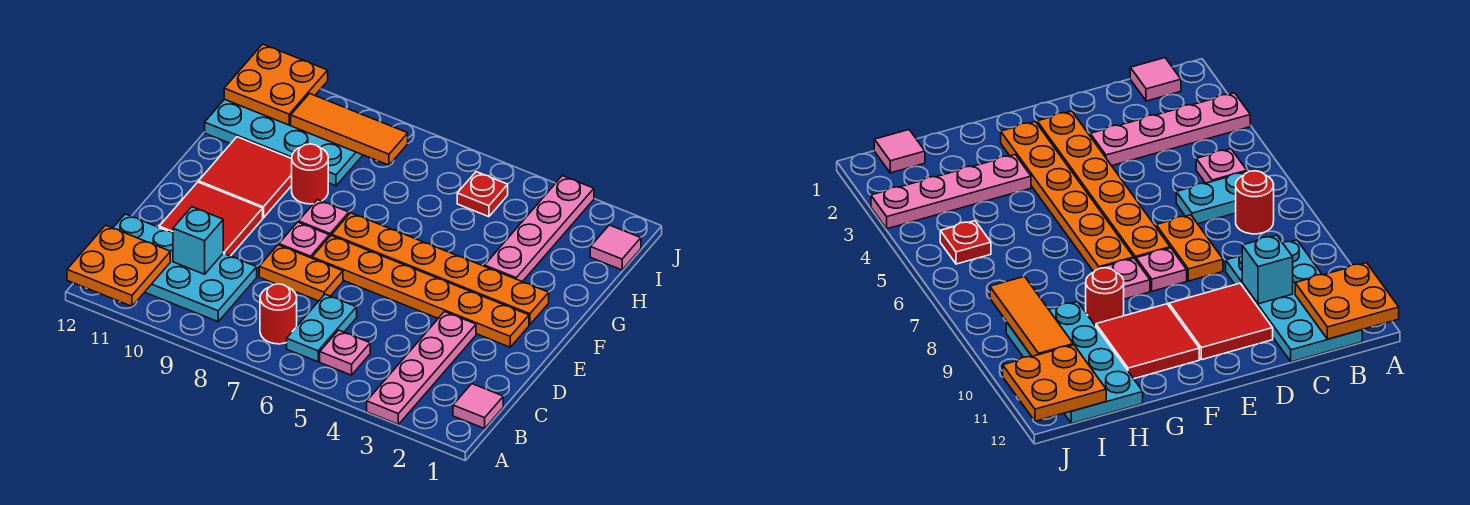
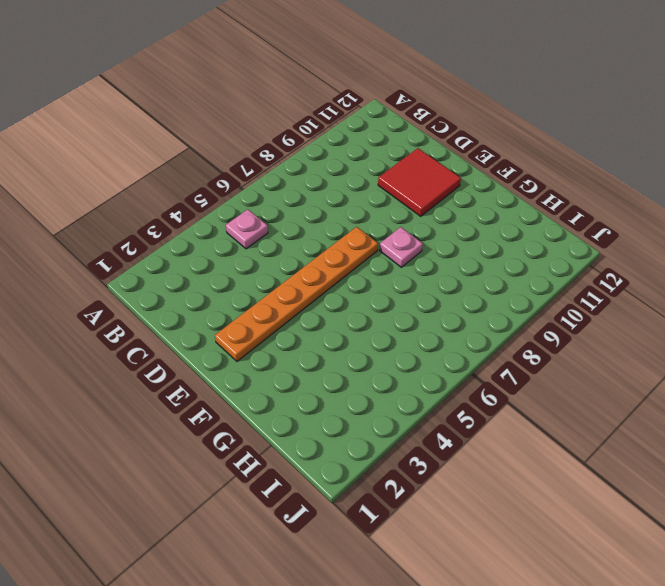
none -> pink plate A3:D3 level 1
none -> pink tile B1 level 1
none -> cyan plate B6:C6 level 1

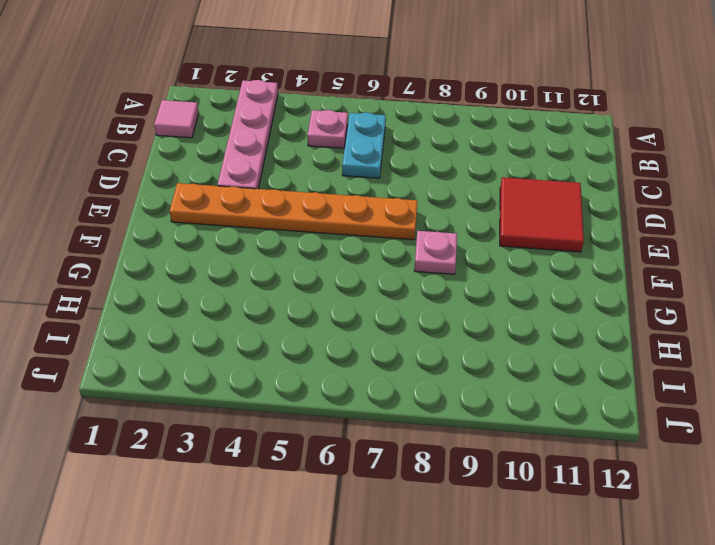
none -> red round brick B7 level 1
none -> cyan plate B9:C12 level 1
none -> orange plate D7:D8 level 1

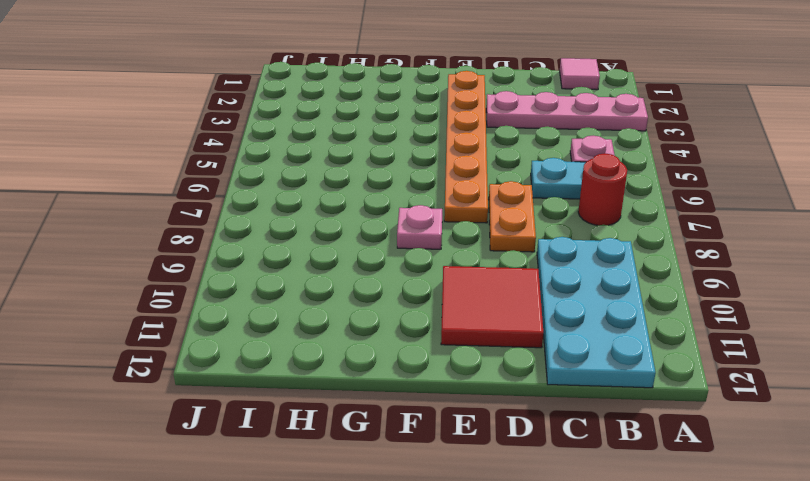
none -> pink plate E8 level 1
none -> orange plate F2:F7 level 1
none -> red tile F10:G11 level 1

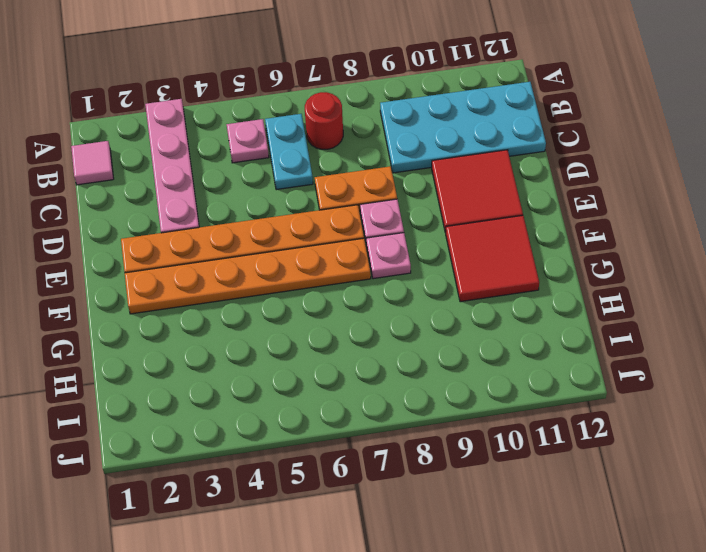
none -> pink plate G3:J3 level 1
none -> red round brick G9 level 1
none -> cyan plate H9:I12 level 1

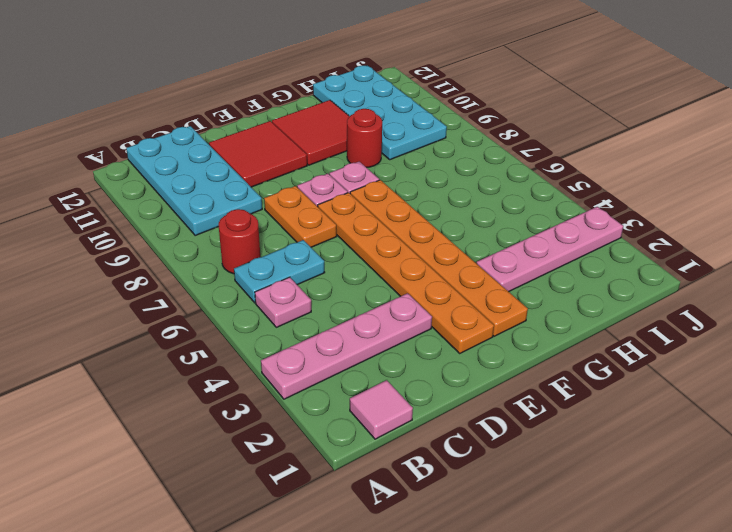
none -> pink tile I1 level 1
none -> red plate I5 level 1
none -> orange plate A11:B12 level 2

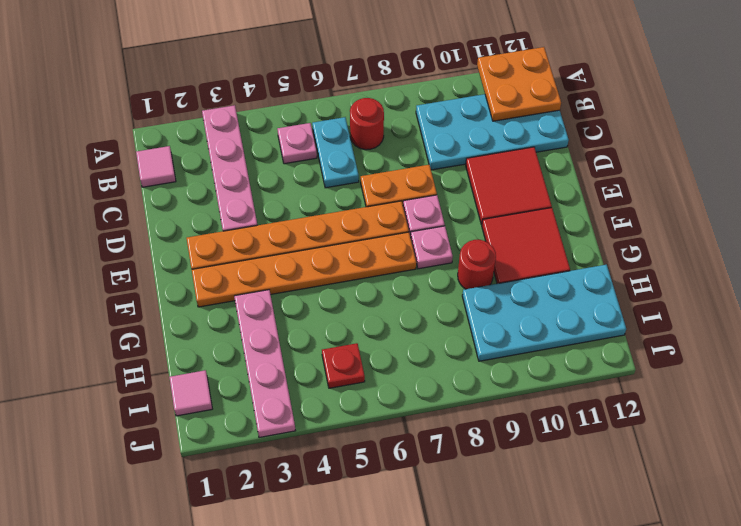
none -> cyan brick C10 level 2
none -> orange tile I8:I10 level 2
none -> orange plate I11:J12 level 2

